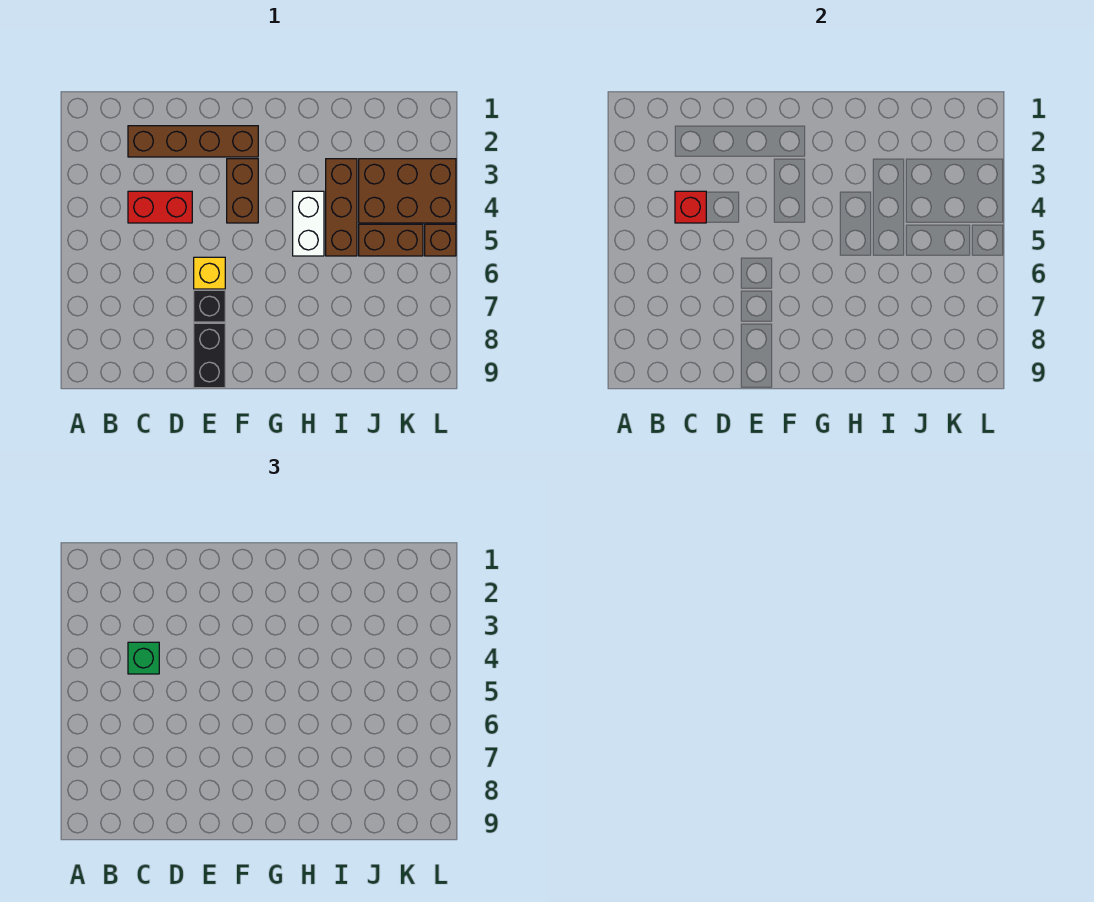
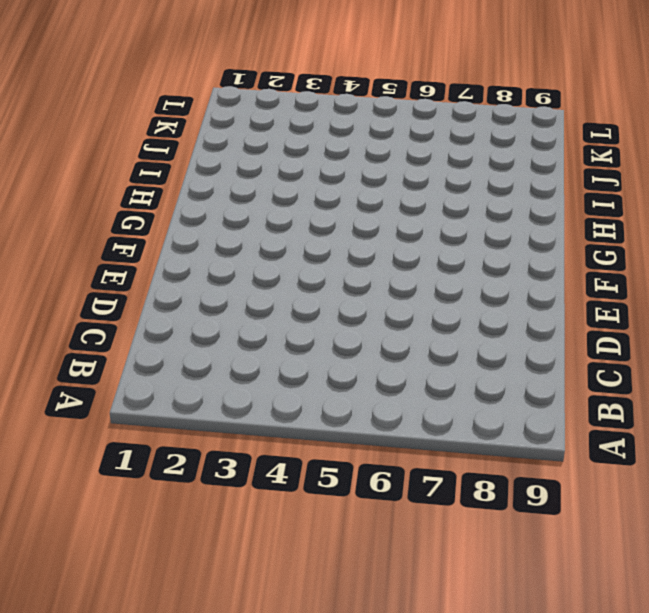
none -> brown brick C2:F2 level 1
none -> red brick C4:D4 level 1
none -> yellow brick E6 level 1

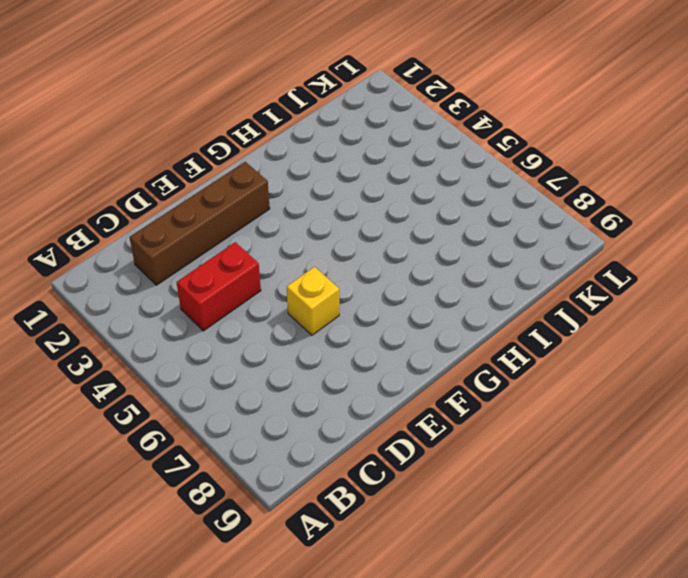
none -> black brick E7 level 1
none -> black brick E8:E9 level 1
none -> brown brick F3:F4 level 1

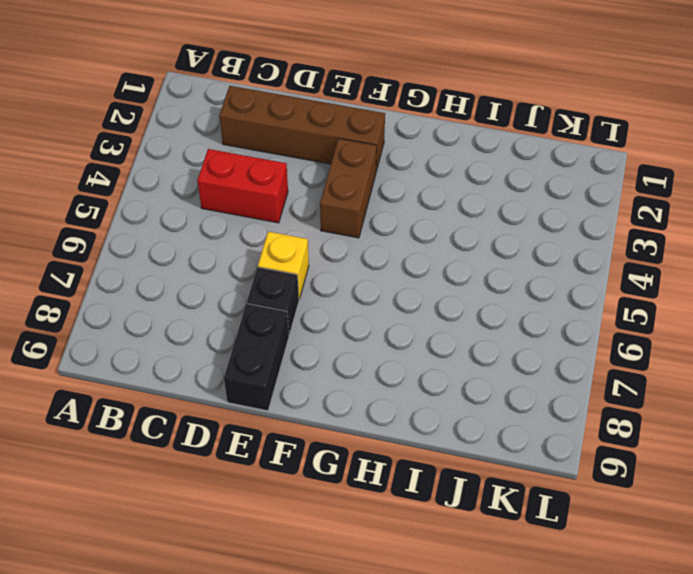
none -> white brick H4:H5 level 1
none -> brown brick I3:I5 level 1
none -> brown brick J3:L4 level 1

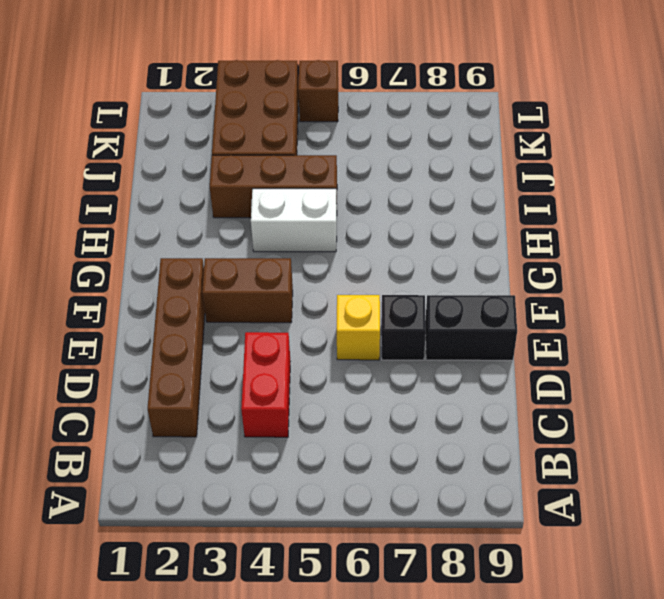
none -> brown brick J5:K5 level 1
none -> red brick C4 level 2
none -> green brick C4 level 3

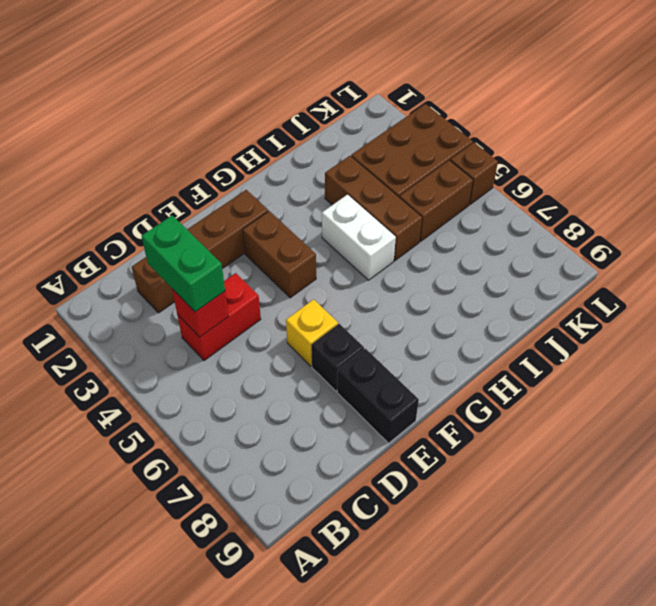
green brick C3:C4 level 3 -> green brick C4 level 3

